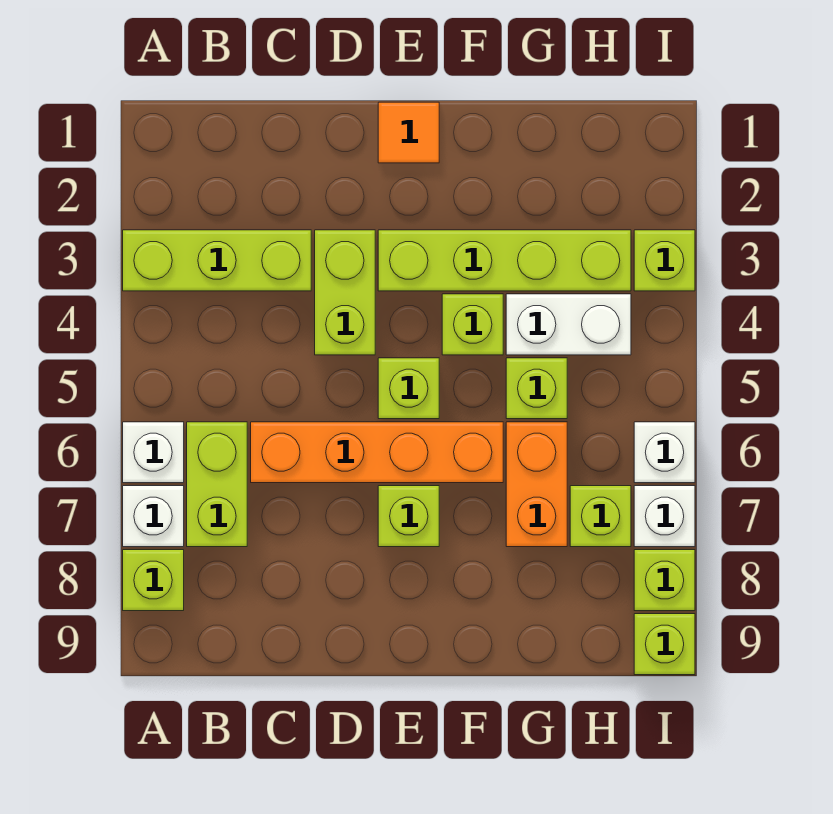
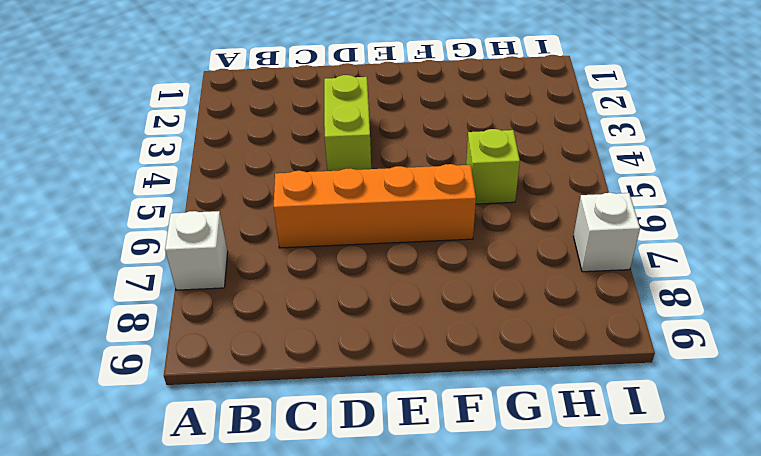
none -> lime brick A3:C3 level 1
none -> white brick A6 level 1
none -> lime brick A8 level 1

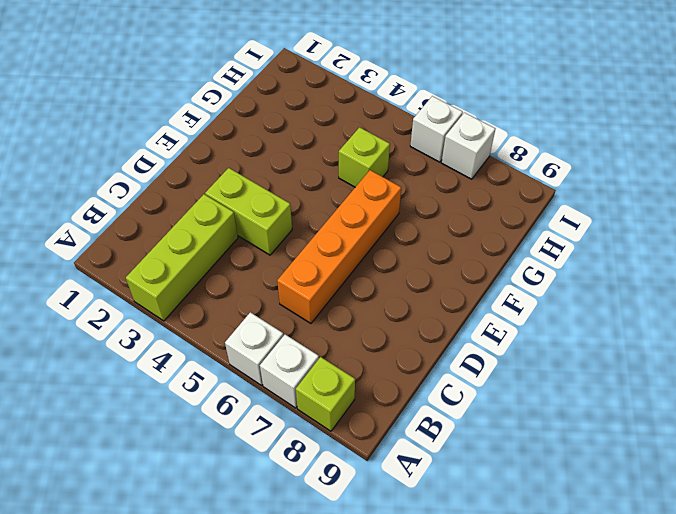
none -> lime brick B6:B7 level 1
none -> orange tile E1 level 1
none -> lime brick E3:H3 level 1

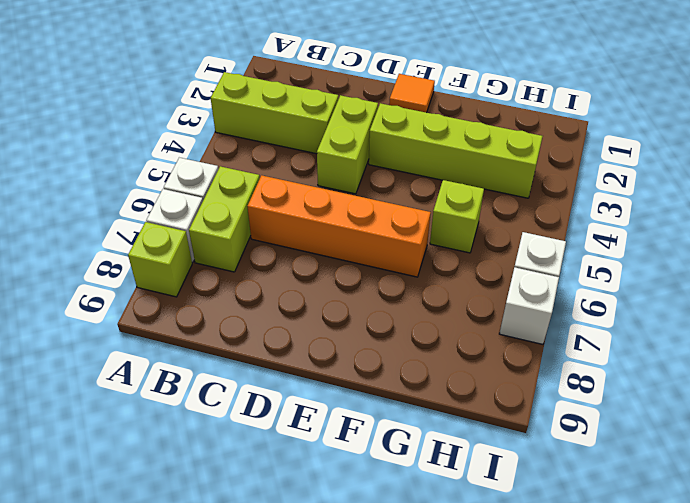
none -> lime brick E5 level 1
none -> lime brick E7 level 1
none -> lime brick F4 level 1

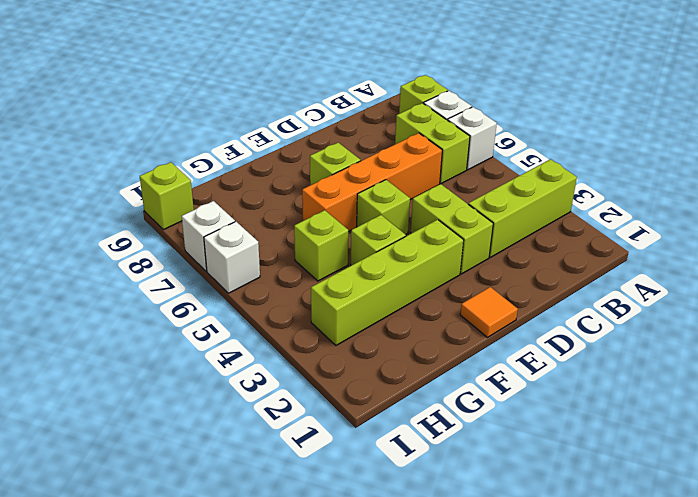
none -> white brick G4:H4 level 1
none -> orange brick G6:G7 level 1
none -> lime brick H7 level 1

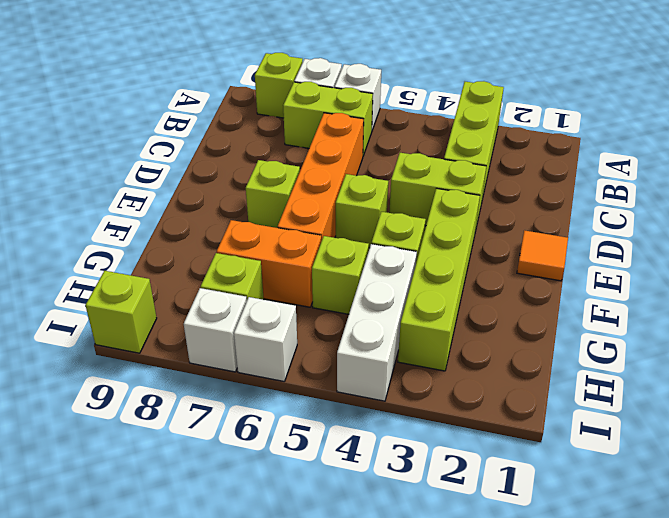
white brick G4:I4 level 1 -> white brick G4:H4 level 1
none -> lime brick I3 level 1
none -> lime brick I8 level 1

